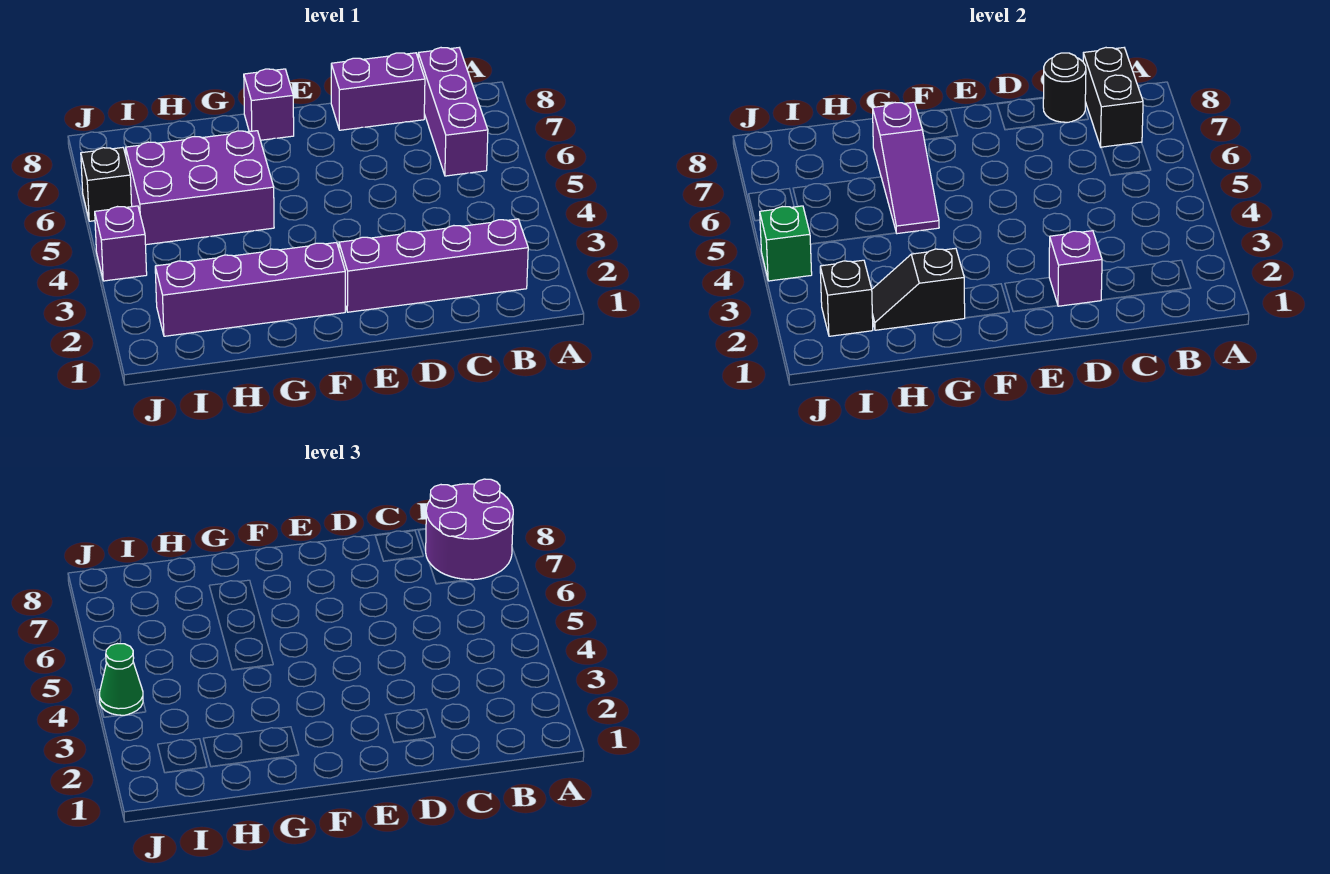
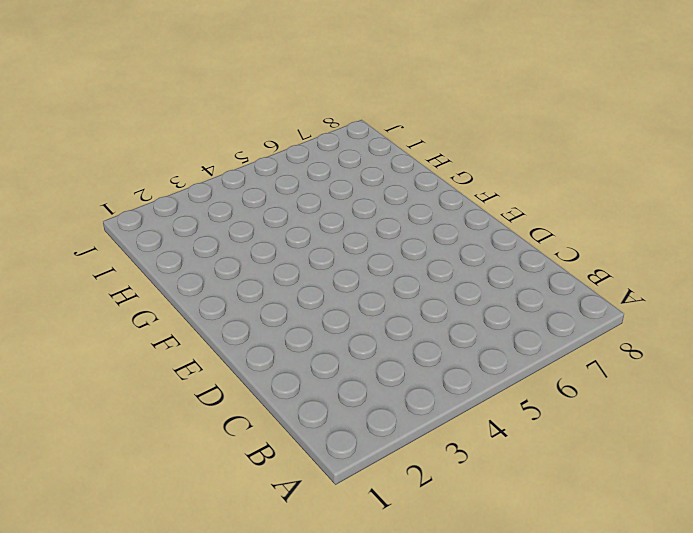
none -> purple brick B2:E2 level 1
none -> purple brick B6:B8 level 1
none -> purple brick C8:D8 level 1

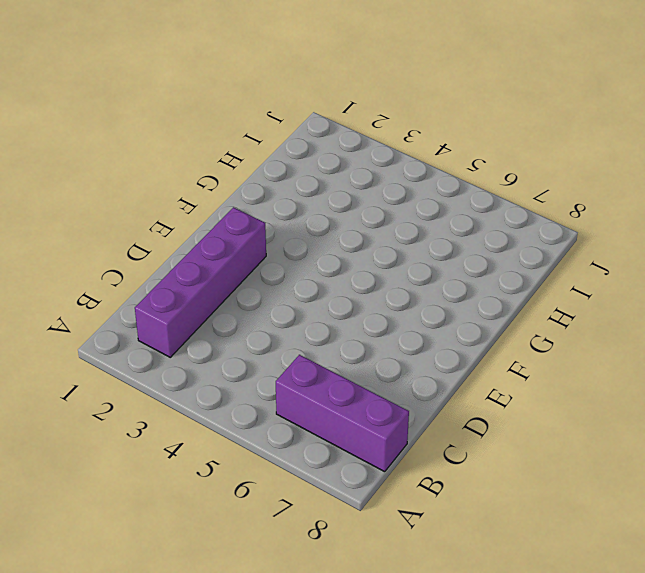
none -> purple brick C8:D8 level 1
none -> purple brick F2:I2 level 1
none -> purple brick F8 level 1

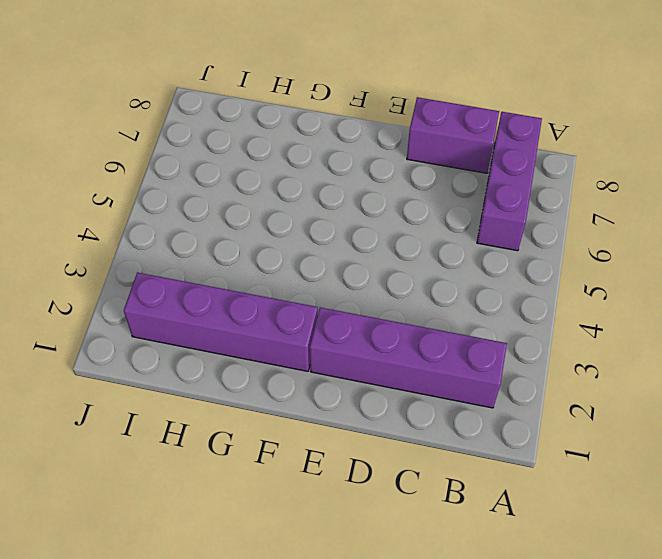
none -> purple brick F8 level 1
none -> purple brick G5:I6 level 1
none -> purple brick J4 level 1

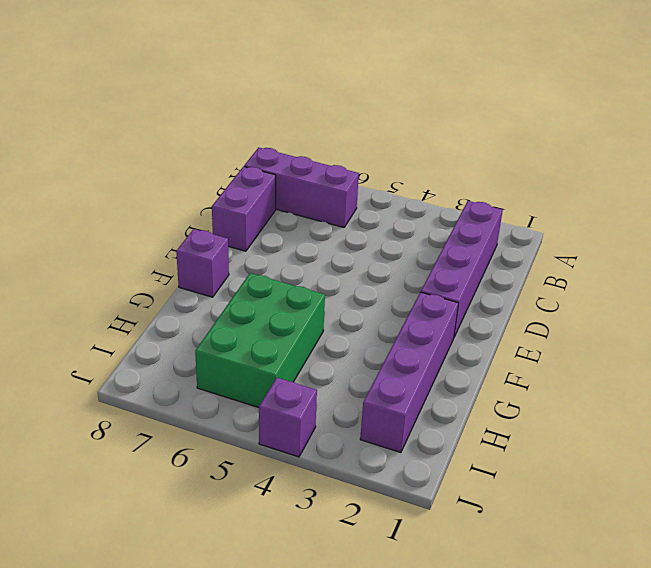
green brick G5:I6 level 1 -> purple brick G5:I6 level 1
none -> black brick J6 level 1
none -> black brick B7:B8 level 2
none -> black round brick C8 level 2

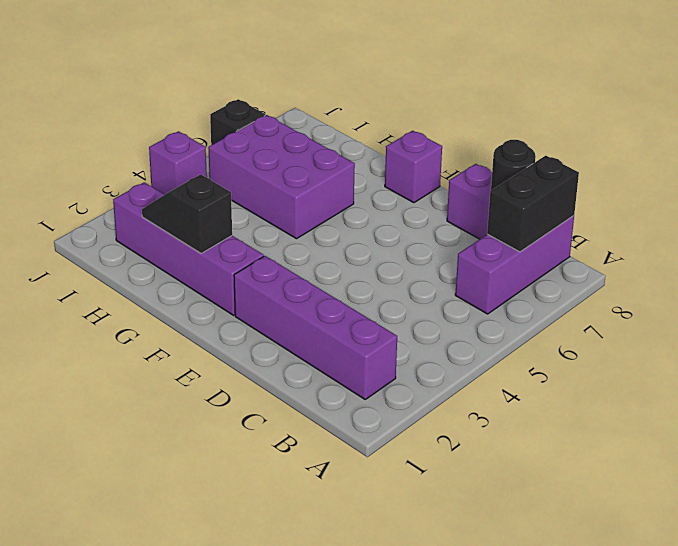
none -> purple brick D2 level 2
none -> purple slope G5:G7 level 2 top 7
none -> black brick I2 level 2

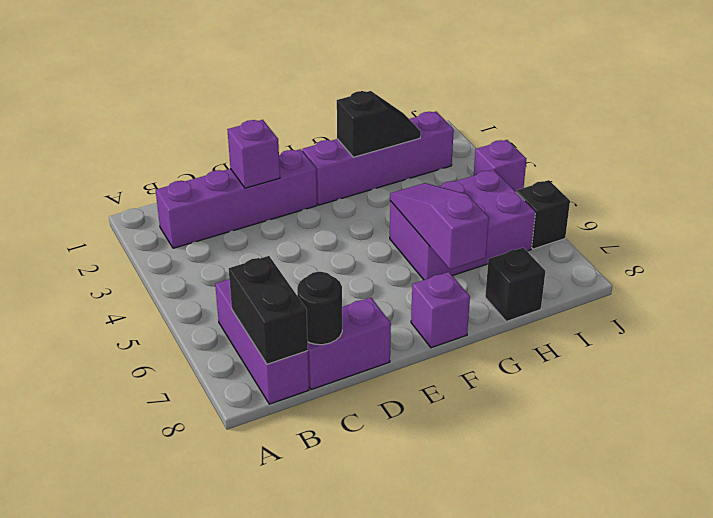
black brick H8 level 1 -> black brick I2 level 2
none -> green brick J4 level 2
none -> purple round brick A7:B8 level 3
none -> green cone J4 level 3

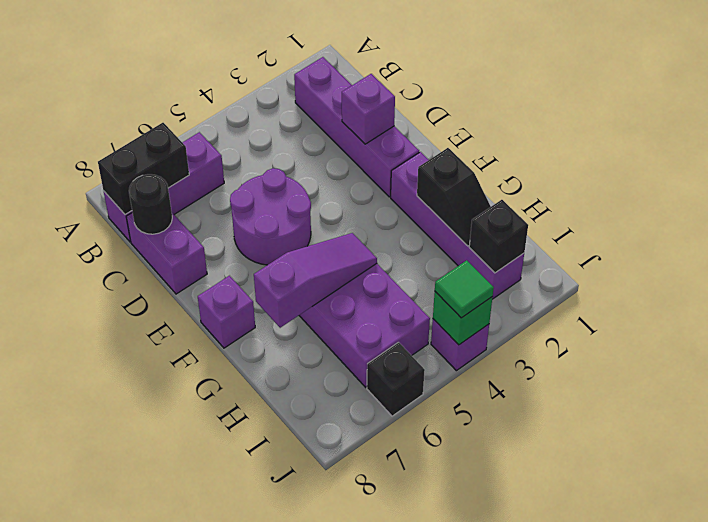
purple round brick D5:E6 level 1 -> purple round brick A7:B8 level 3
green tile J4 level 3 -> green cone J4 level 3

